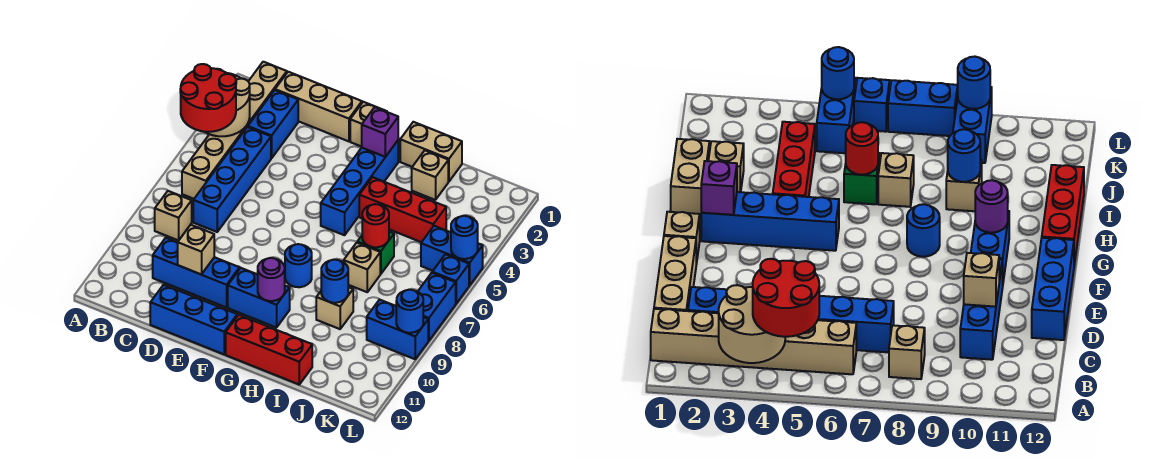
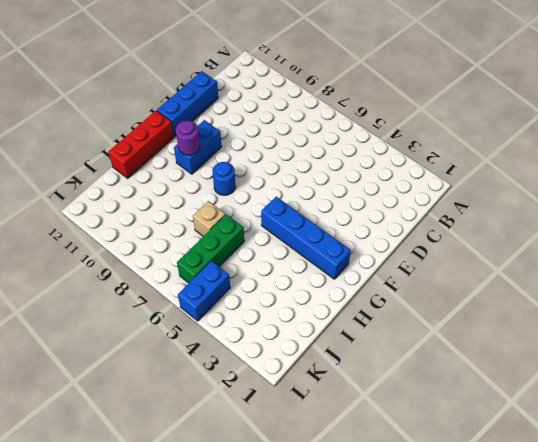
green brick I6:K6 level 1 -> green brick I6 level 1
none -> tan brick B1:B6 level 1
none -> tan brick B8 level 1
none -> tan brick C1:E1 level 1
none -> blue brick C2:C3 level 1

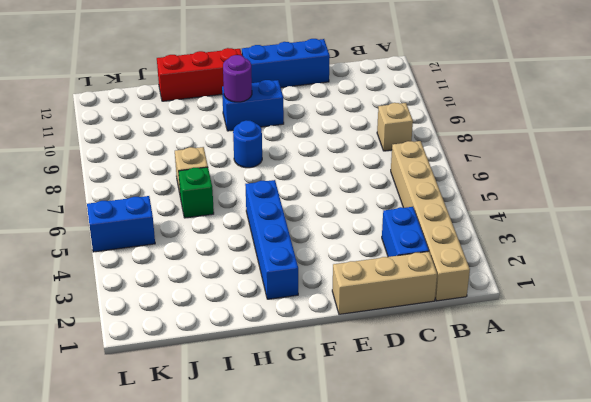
none -> blue brick C4:C7 level 1
none -> blue brick C10:E10 level 1
none -> tan brick F1 level 1
none -> tan brick H1:I1 level 1

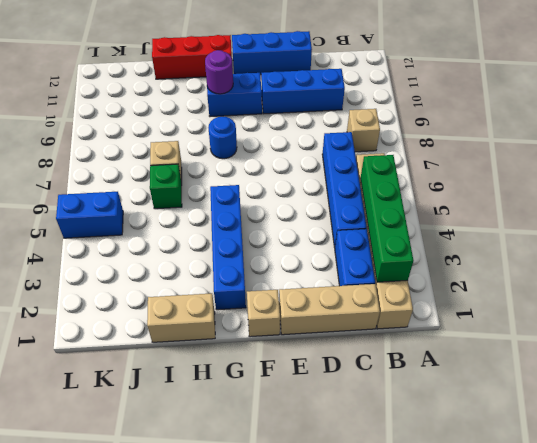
green brick B2:B5 level 2 -> tan round brick A3:B4 level 2
none -> red brick H4:J4 level 1
none -> tan brick I2 level 1
none -> tan brick I9 level 1
none -> blue brick K9:L9 level 1

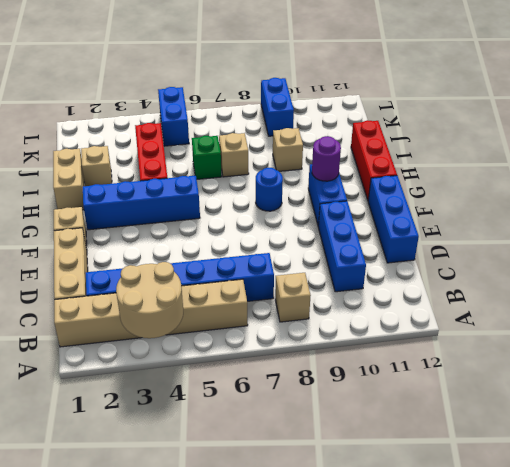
none -> blue brick L6 level 1
none -> blue brick L7:L8 level 1
none -> tan brick D10 level 2
none -> purple brick G2 level 2

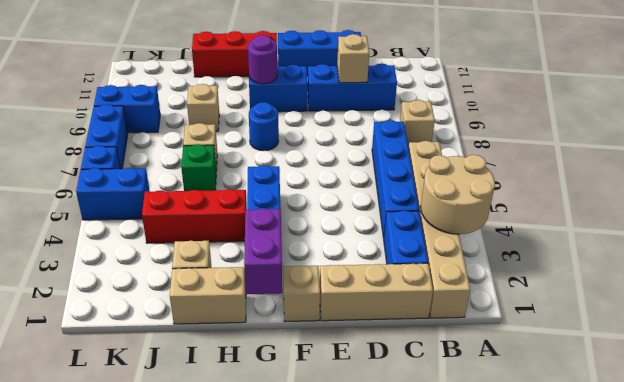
purple brick G1:G2 level 2 -> purple brick G2 level 2
none -> red round brick I6 level 2
none -> blue round brick I9 level 2
none -> blue round brick L5 level 2
none -> blue round brick L9 level 2

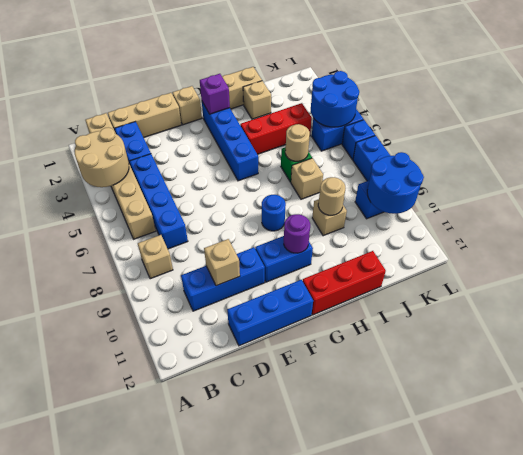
tan round brick I6 level 2 -> red round brick I6 level 2
tan round brick I9 level 2 -> blue round brick I9 level 2
blue round brick K4:L5 level 2 -> blue round brick L5 level 2
blue round brick K9:L10 level 2 -> blue round brick L9 level 2
none -> red round brick A4:B5 level 3

